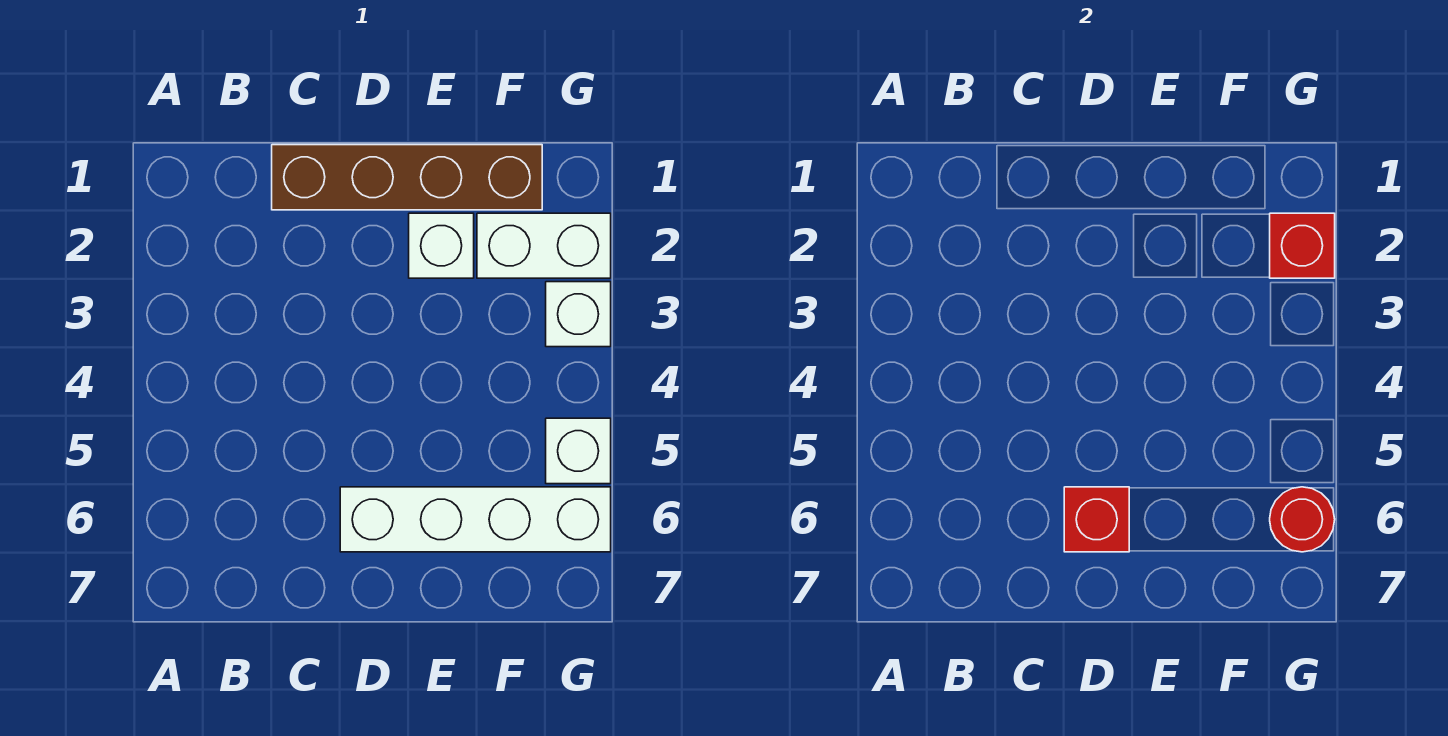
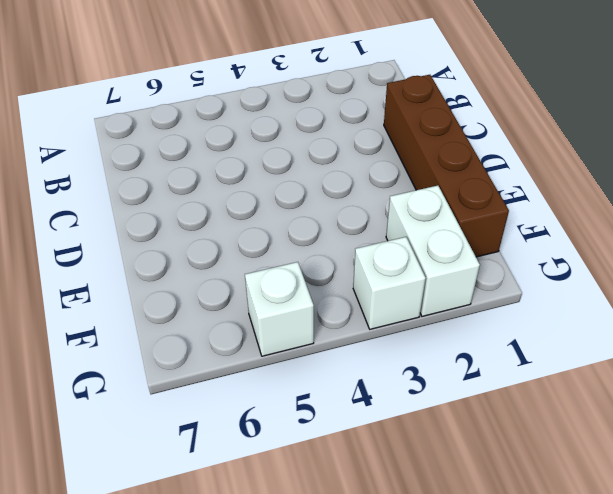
none -> white brick D6:G6 level 1
none -> white brick E2 level 1

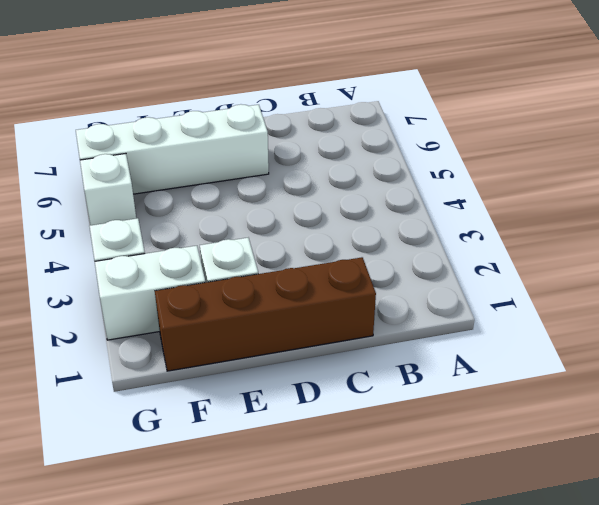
none -> red brick D6 level 2
none -> red brick G2 level 2

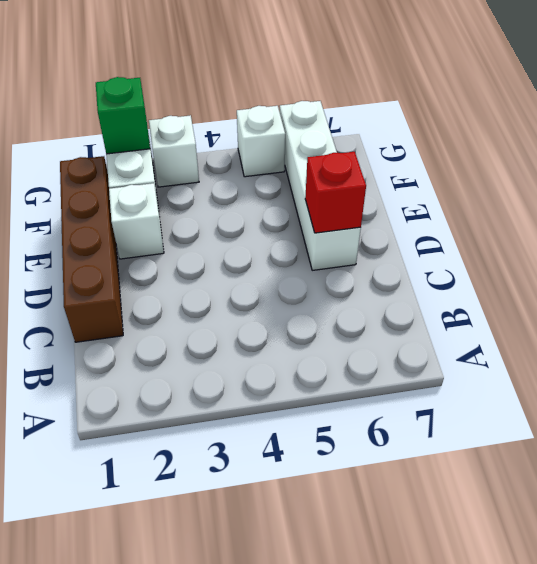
green brick G2 level 2 -> red brick G2 level 2
none -> red round brick G6 level 2

